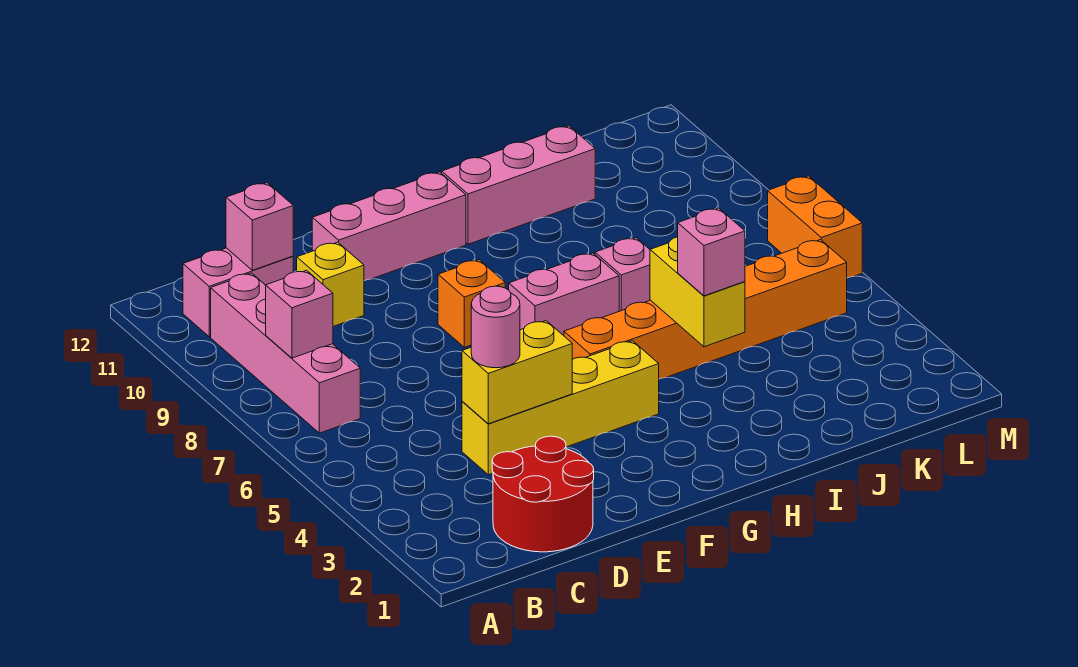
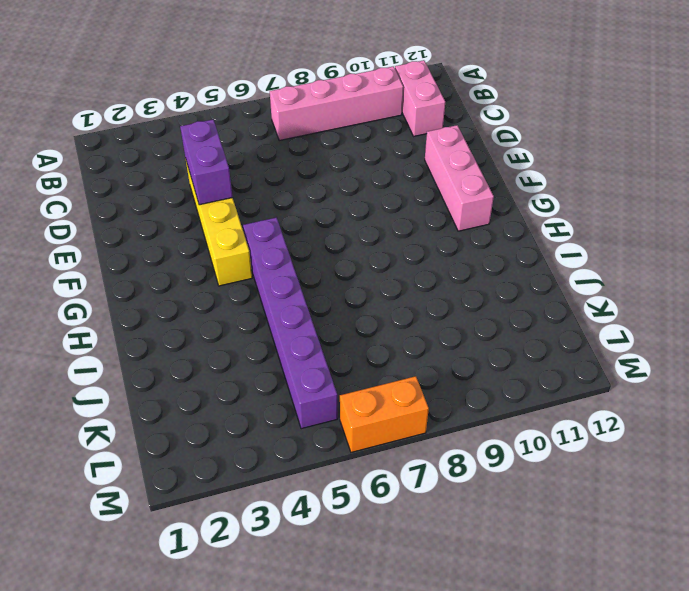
purple brick D4:E4 level 2 -> yellow brick D4:E4 level 2
purple brick G5:L5 level 1 -> orange brick G5:L5 level 1
none -> red round brick C1:D2 level 1
none -> yellow brick D10 level 1
none -> orange brick F8 level 1

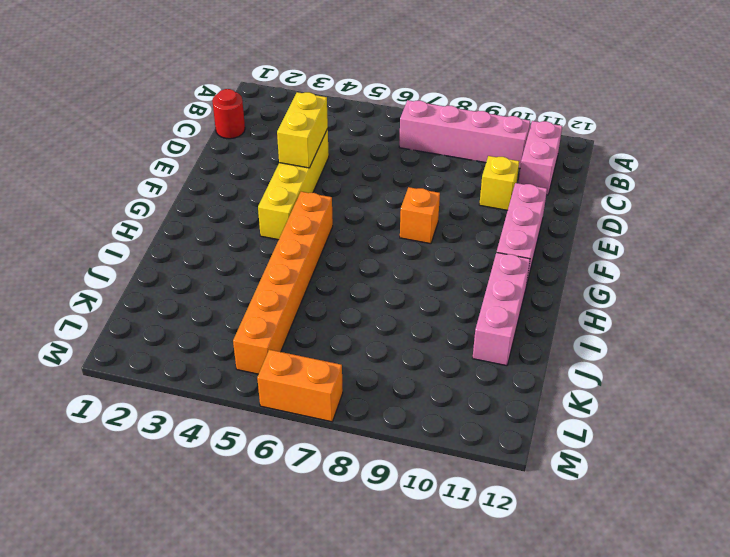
red round brick C1 level 1 -> red round brick C1:D2 level 1
none -> pink brick G7:H7 level 1
none -> pink brick I7 level 1
none -> pink brick B8 level 2

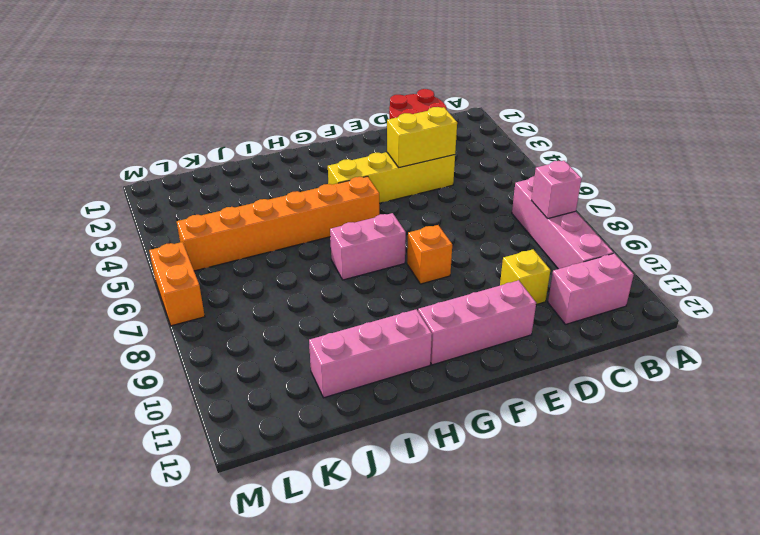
none -> pink brick I7 level 1
none -> pink brick C11 level 2
none -> yellow brick I4:I5 level 2

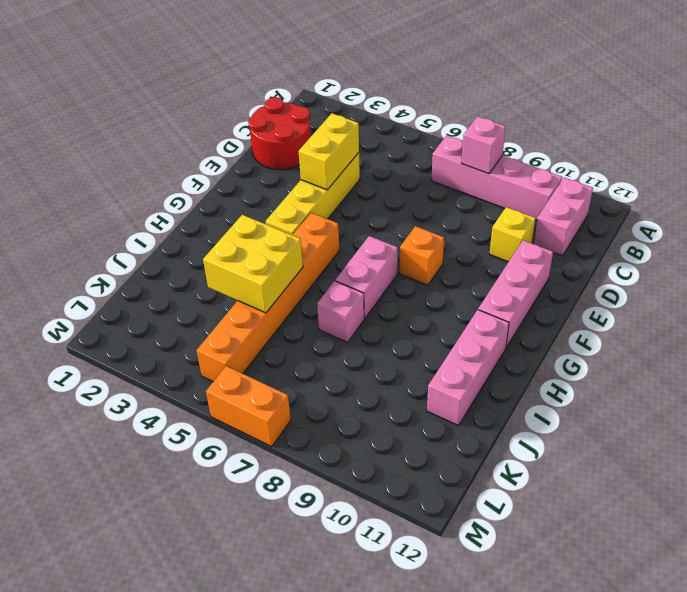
yellow brick I4:J5 level 2 -> yellow brick I4:I5 level 2
none -> pink brick C11 level 2
none -> pink round brick D4 level 3
none -> pink brick I4 level 3

